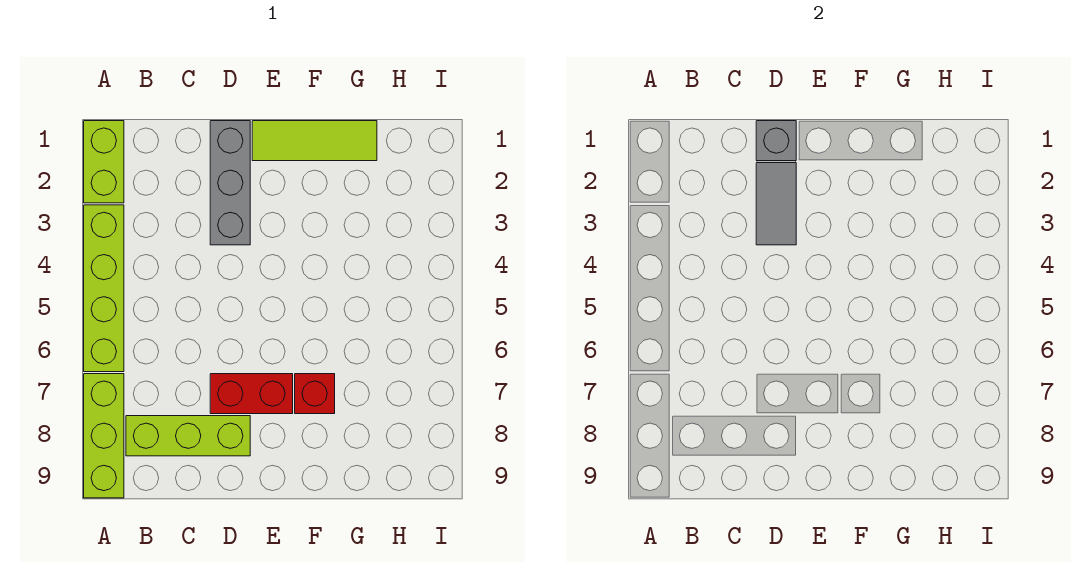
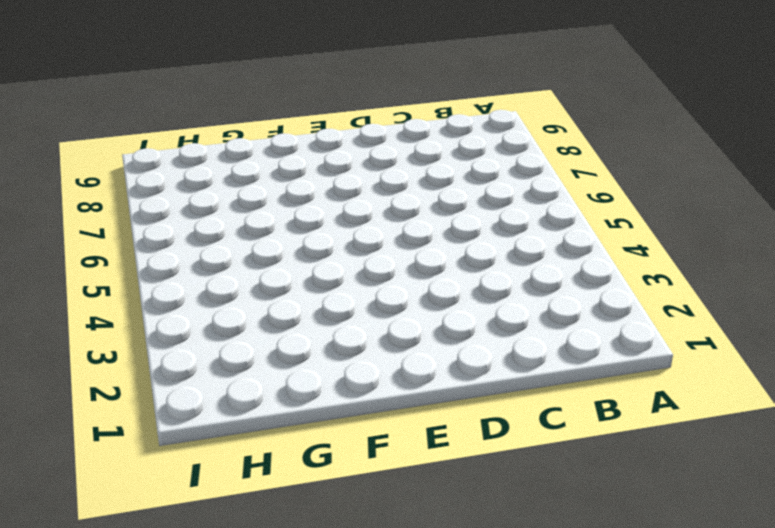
none -> lime brick A1:A2 level 1
none -> lime brick A3:A6 level 1

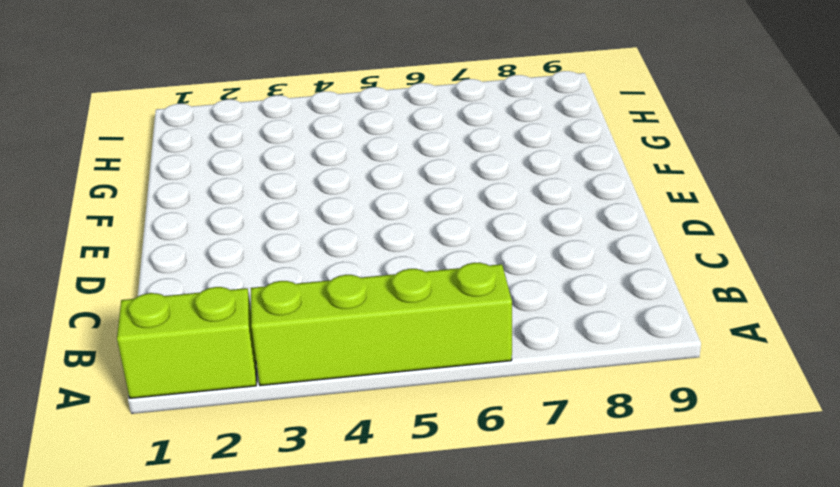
none -> lime brick A7:A9 level 1
none -> lime brick B8:D8 level 1

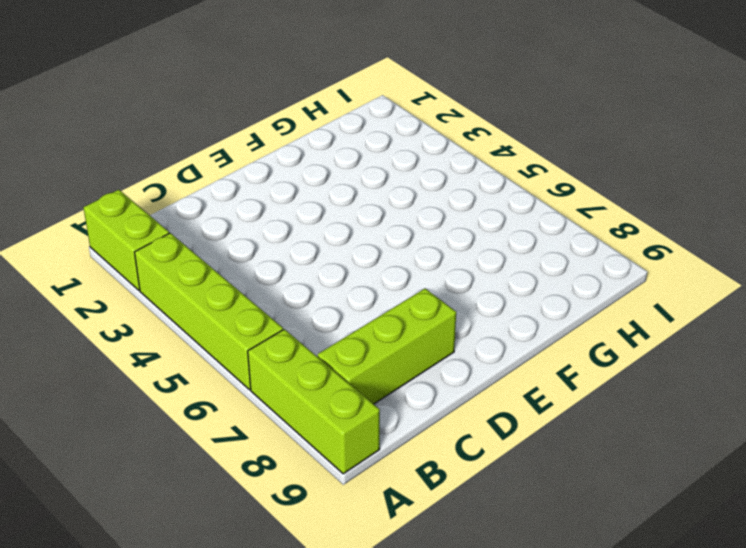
none -> grey brick D1:D3 level 1
none -> red brick D7:E7 level 1

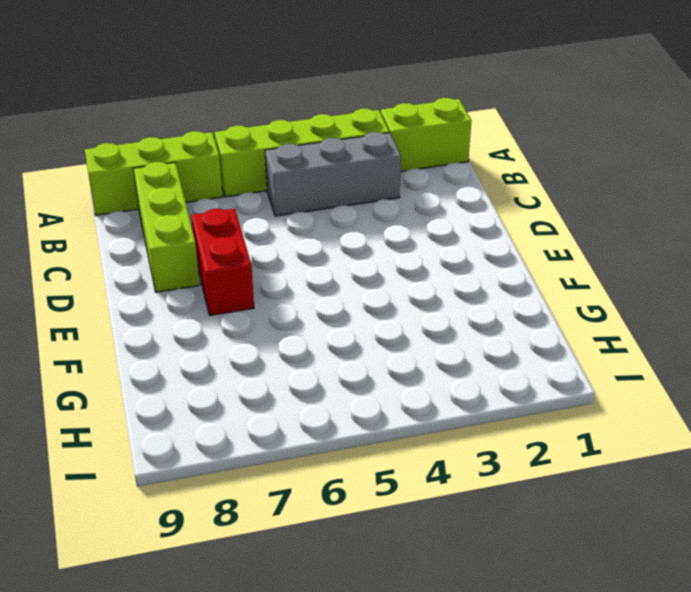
grey brick B3:B5 level 1 -> grey brick D1:D3 level 1
none -> lime tile E1:G1 level 1
none -> red brick F7 level 1

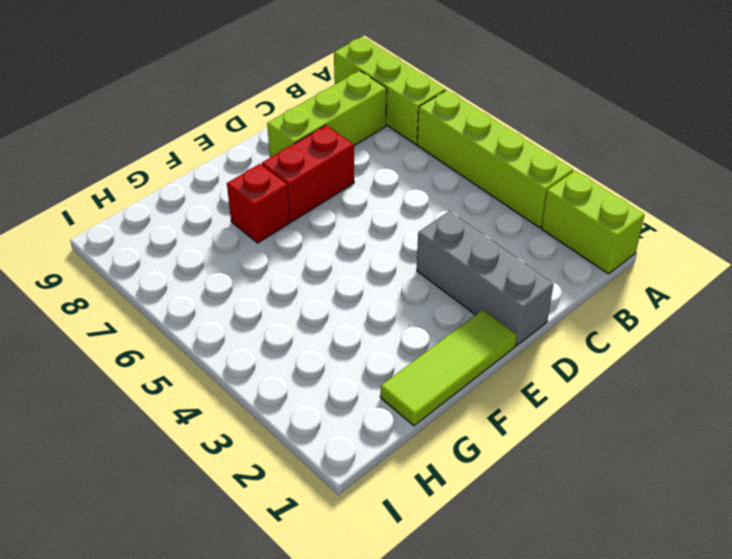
none -> grey brick D1 level 2
none -> grey tile D2:D3 level 2

